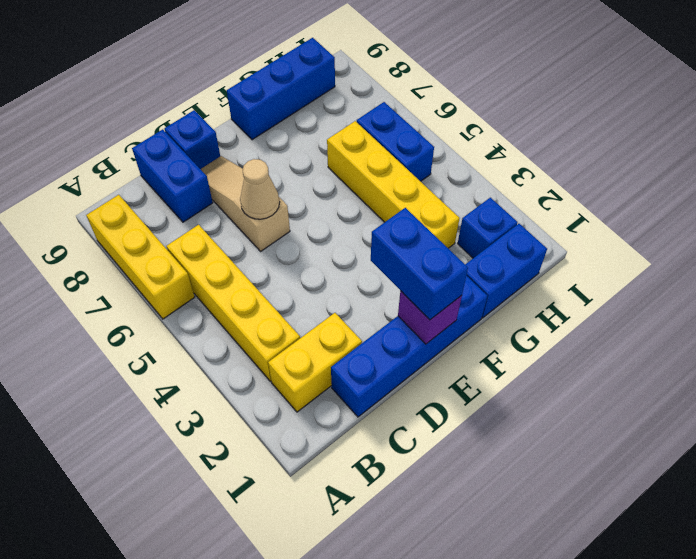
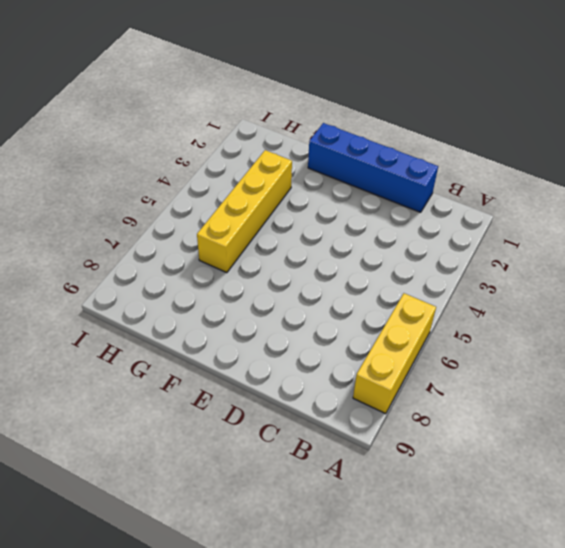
none -> yellow brick B2:C2 level 1
none -> yellow brick B3:B6 level 1
none -> blue brick C8:C9 level 1

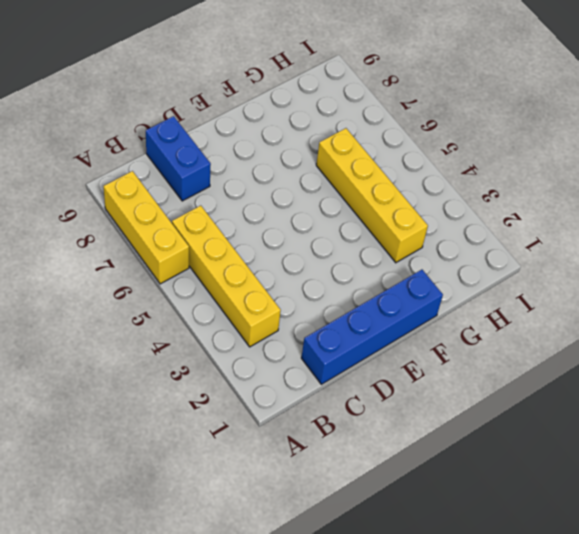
none -> yellow brick B2:C2 level 1
none -> tan slope D6:D8 level 1 top 6
none -> blue brick D9 level 1

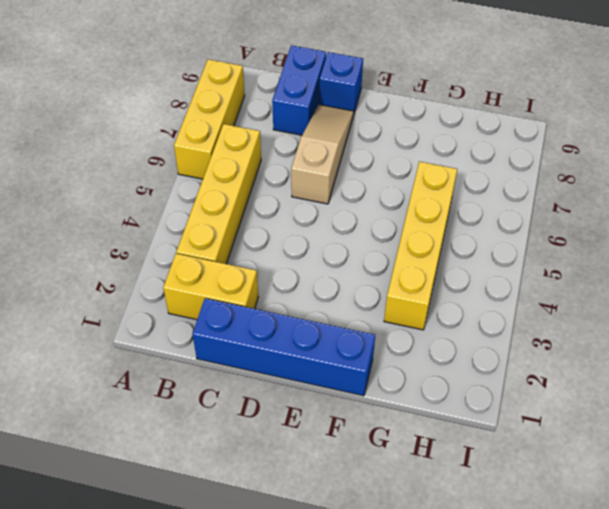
none -> blue brick F9:H9 level 1
none -> blue brick G1:H1 level 1
none -> blue brick H2 level 1

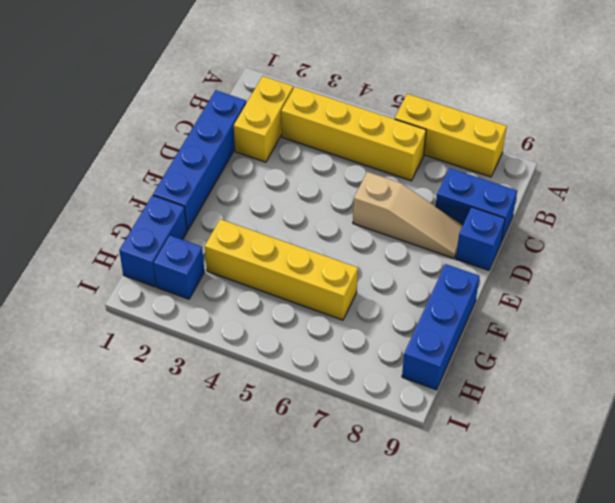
none -> blue brick H5:H6 level 1
none -> tan cone D6 level 2
none -> purple brick E1 level 2

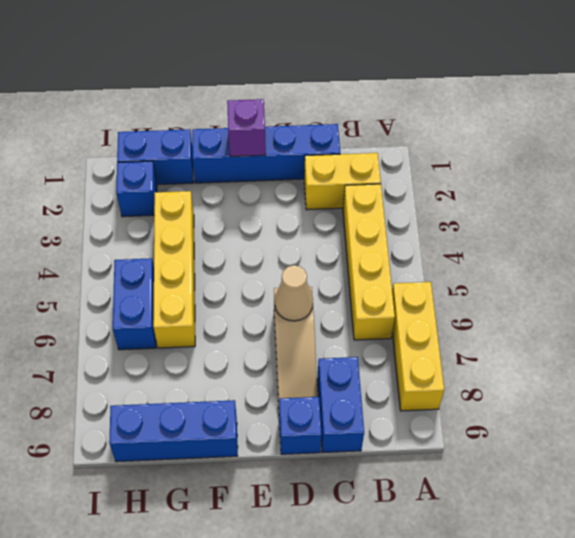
none -> blue brick E1:E2 level 3

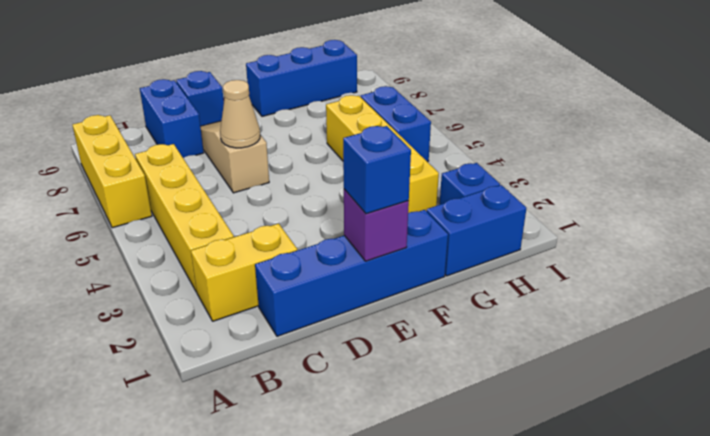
blue brick E1 level 3 -> blue brick E1:E2 level 3

